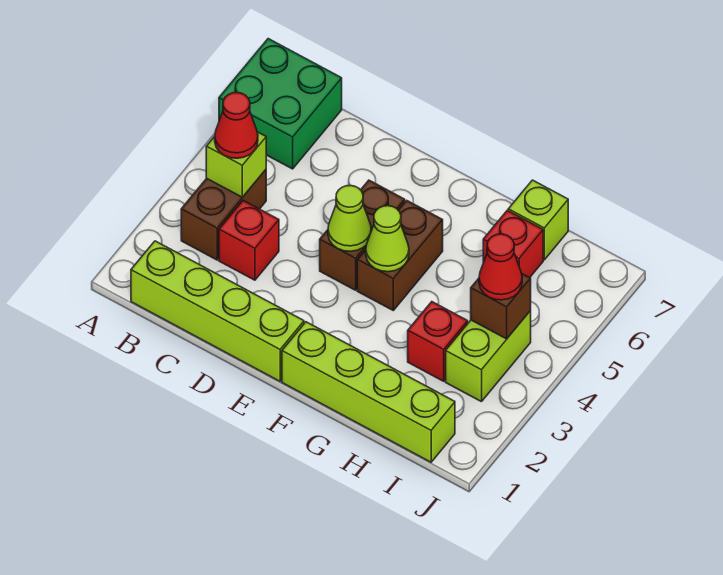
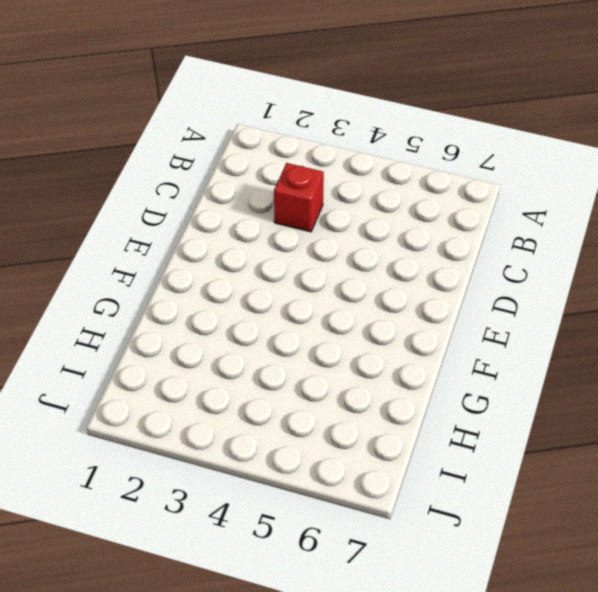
none -> green brick A6:B7 level 1
none -> lime brick B1:E1 level 1
none -> brown brick B3:B4 level 1

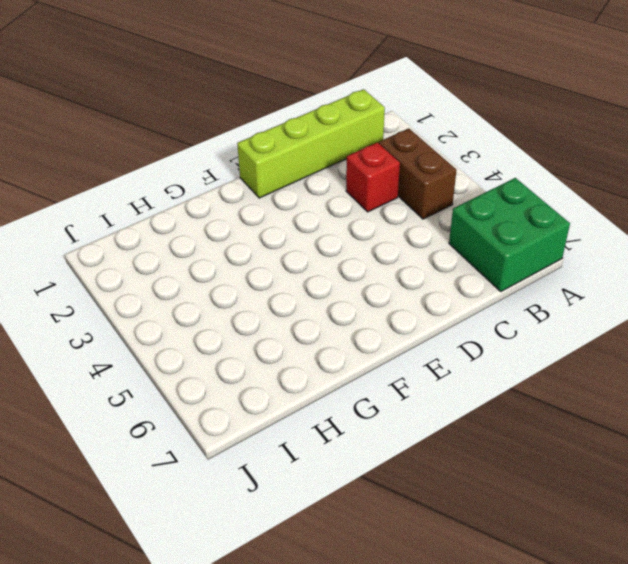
none -> brown brick E4:E5 level 1
none -> lime brick F1:I1 level 1
none -> brown brick F4:F5 level 1

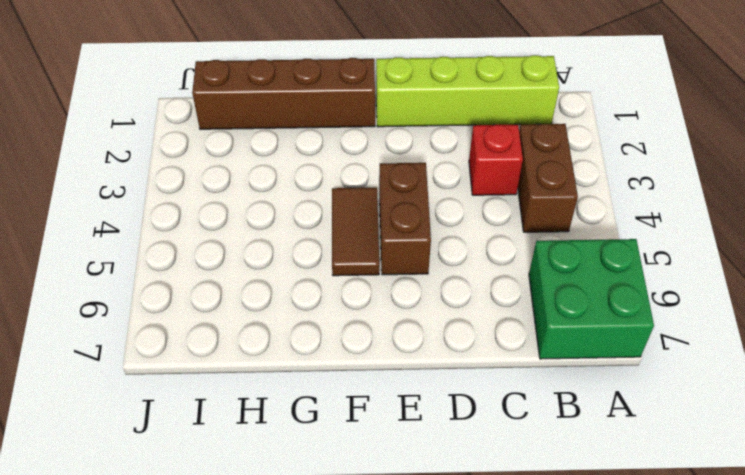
brown brick F1:I1 level 1 -> lime brick F1:I1 level 1
brown tile F4:F5 level 1 -> brown brick F4:F5 level 1
none -> red brick H3 level 1
none -> red brick H6 level 1
none -> lime brick H7 level 1

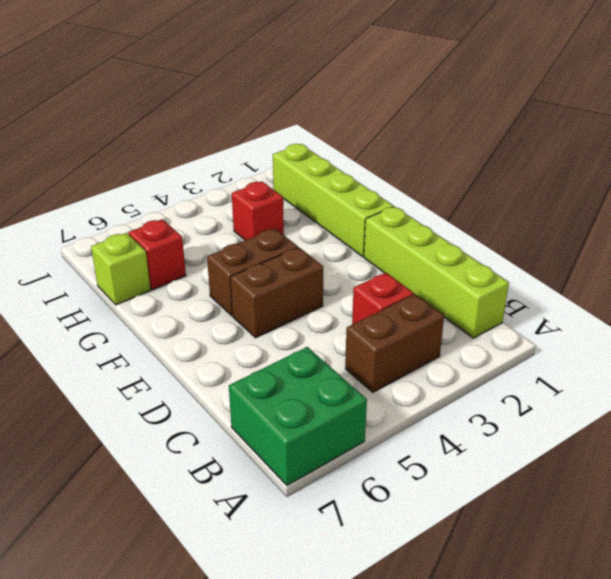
none -> lime brick I3:I4 level 1
none -> lime brick B4 level 2
none -> lime cone E4 level 2

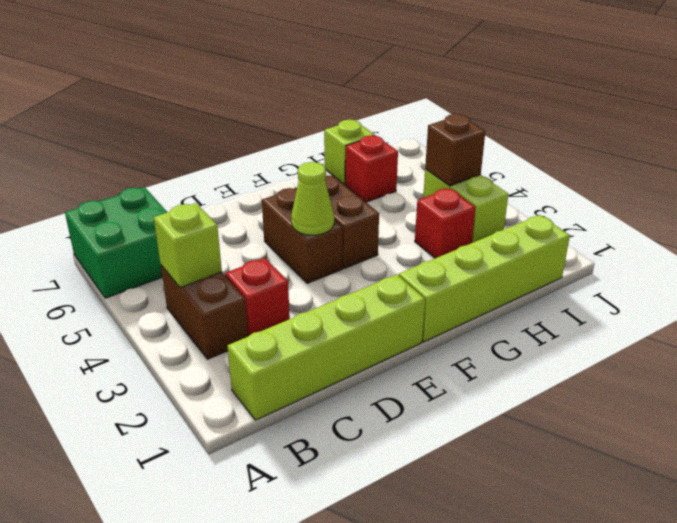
none -> lime cone F4 level 2
none -> red cone B4 level 3
none -> red cone I4 level 3

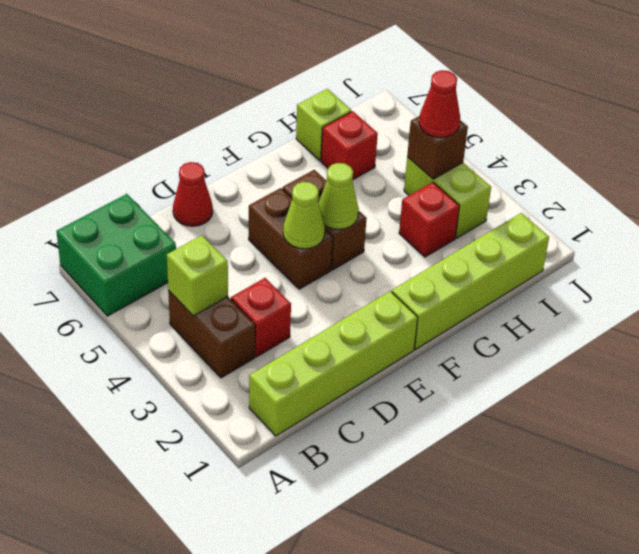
red cone D7 level 1 -> red cone B4 level 3

